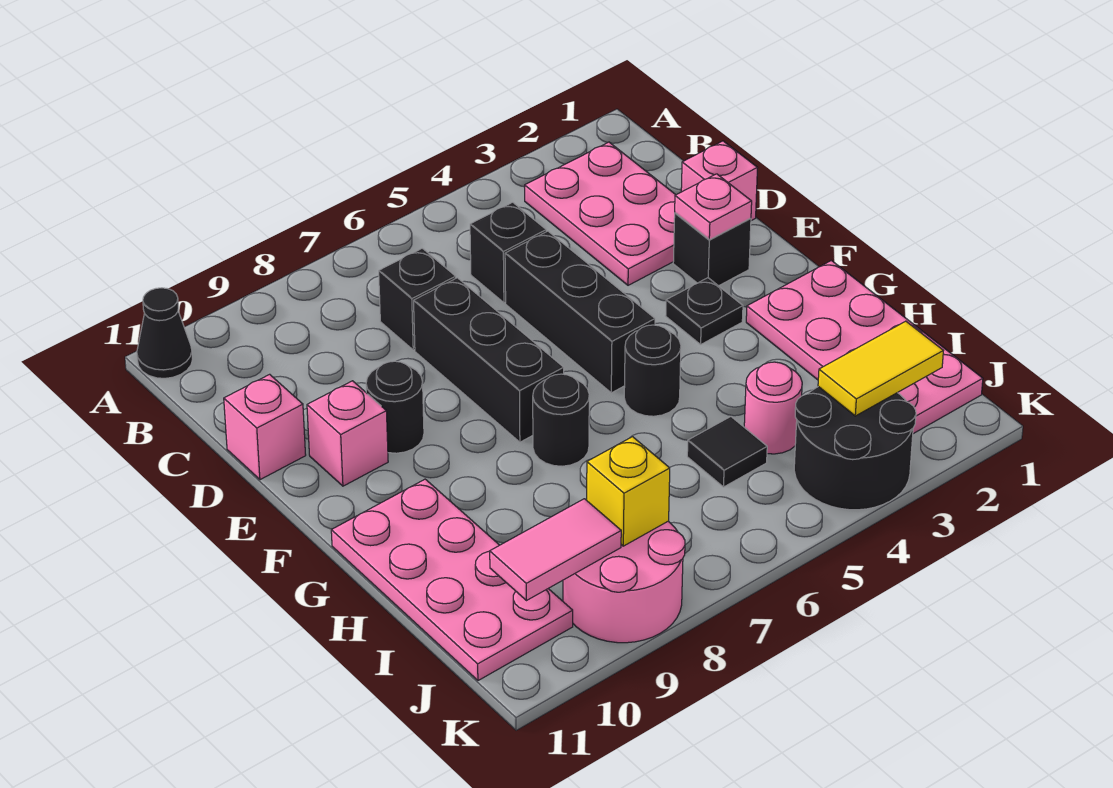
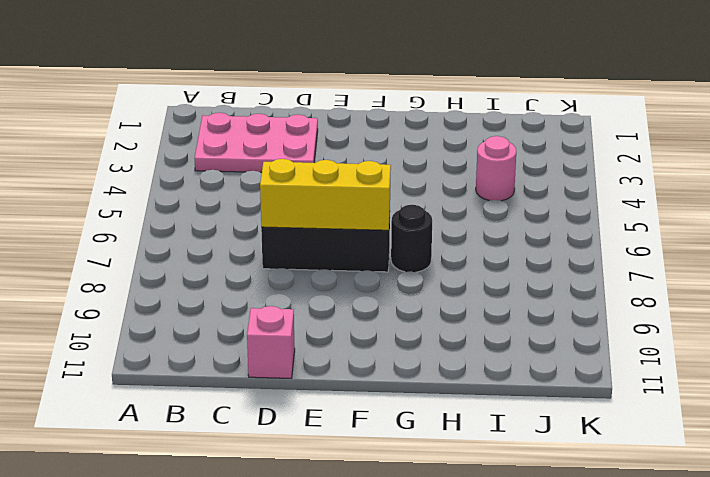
yellow brick D7:F7 level 2 -> none
none -> black cone A11 level 1
none -> black brick C5 level 1
none -> black brick C7 level 1

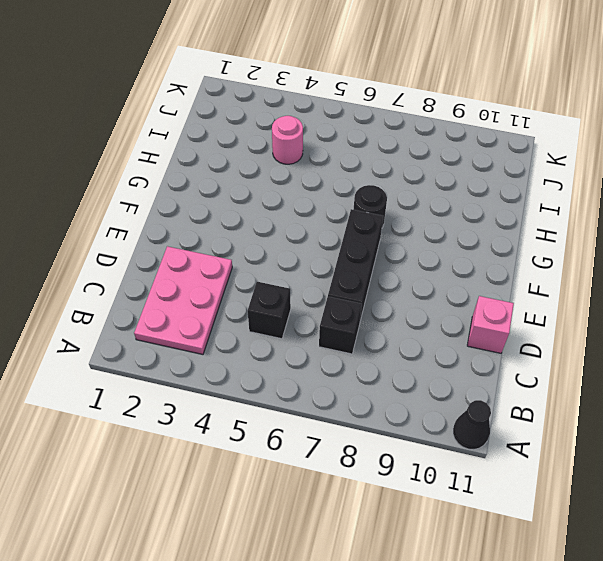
none -> pink brick D1 level 1
none -> black brick D5:F5 level 1
none -> black brick E2 level 1

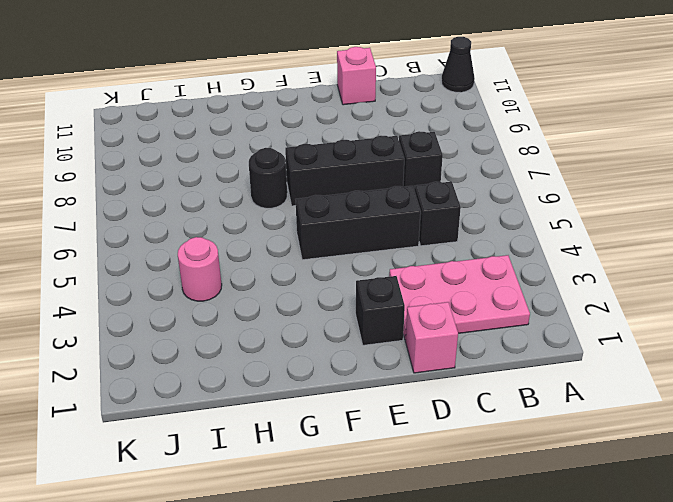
none -> black round brick E9 level 1
none -> pink brick E10 level 1
none -> black plate F3 level 1

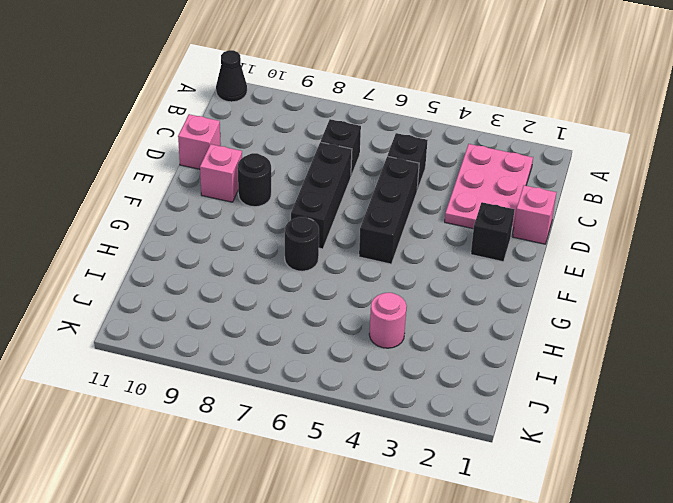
none -> black plate F3 level 1
none -> pink plate G1:J2 level 1
none -> black round brick G5 level 1

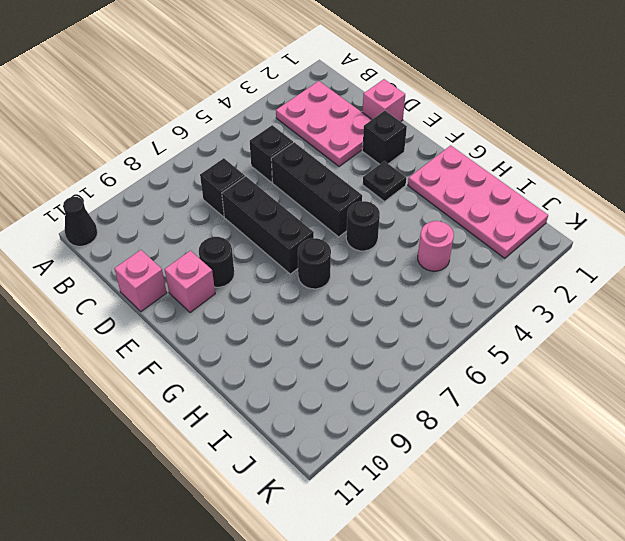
none -> pink plate G10:J11 level 1
none -> black tile I5 level 1
none -> black round brick J3:K4 level 1

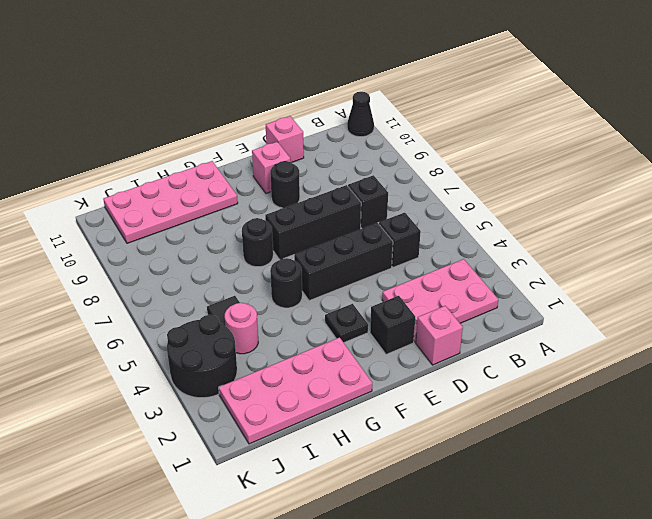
none -> pink round brick J8:K9 level 1
none -> pink plate E2 level 2
none -> yellow tile J2:J3 level 2

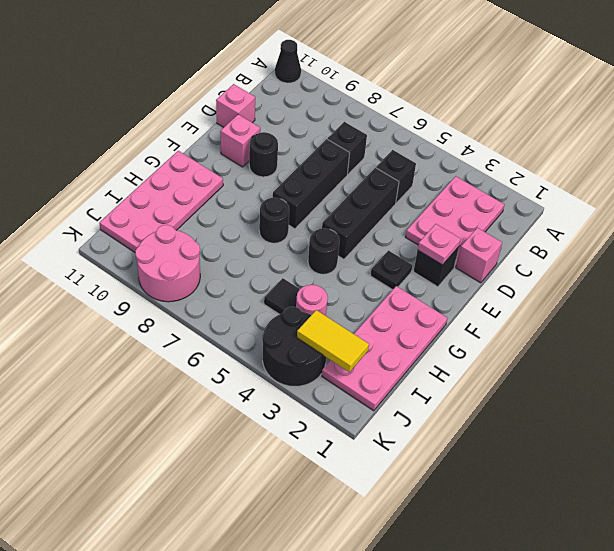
none -> yellow brick J8 level 2
none -> pink tile J9:J10 level 2

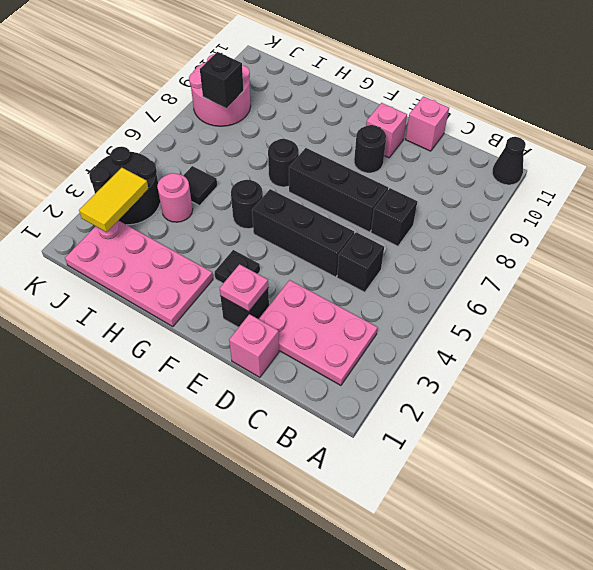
black brick J8 level 2 -> yellow brick J8 level 2
none -> pink plate G10:J11 level 1
none -> pink tile J9:J10 level 2

